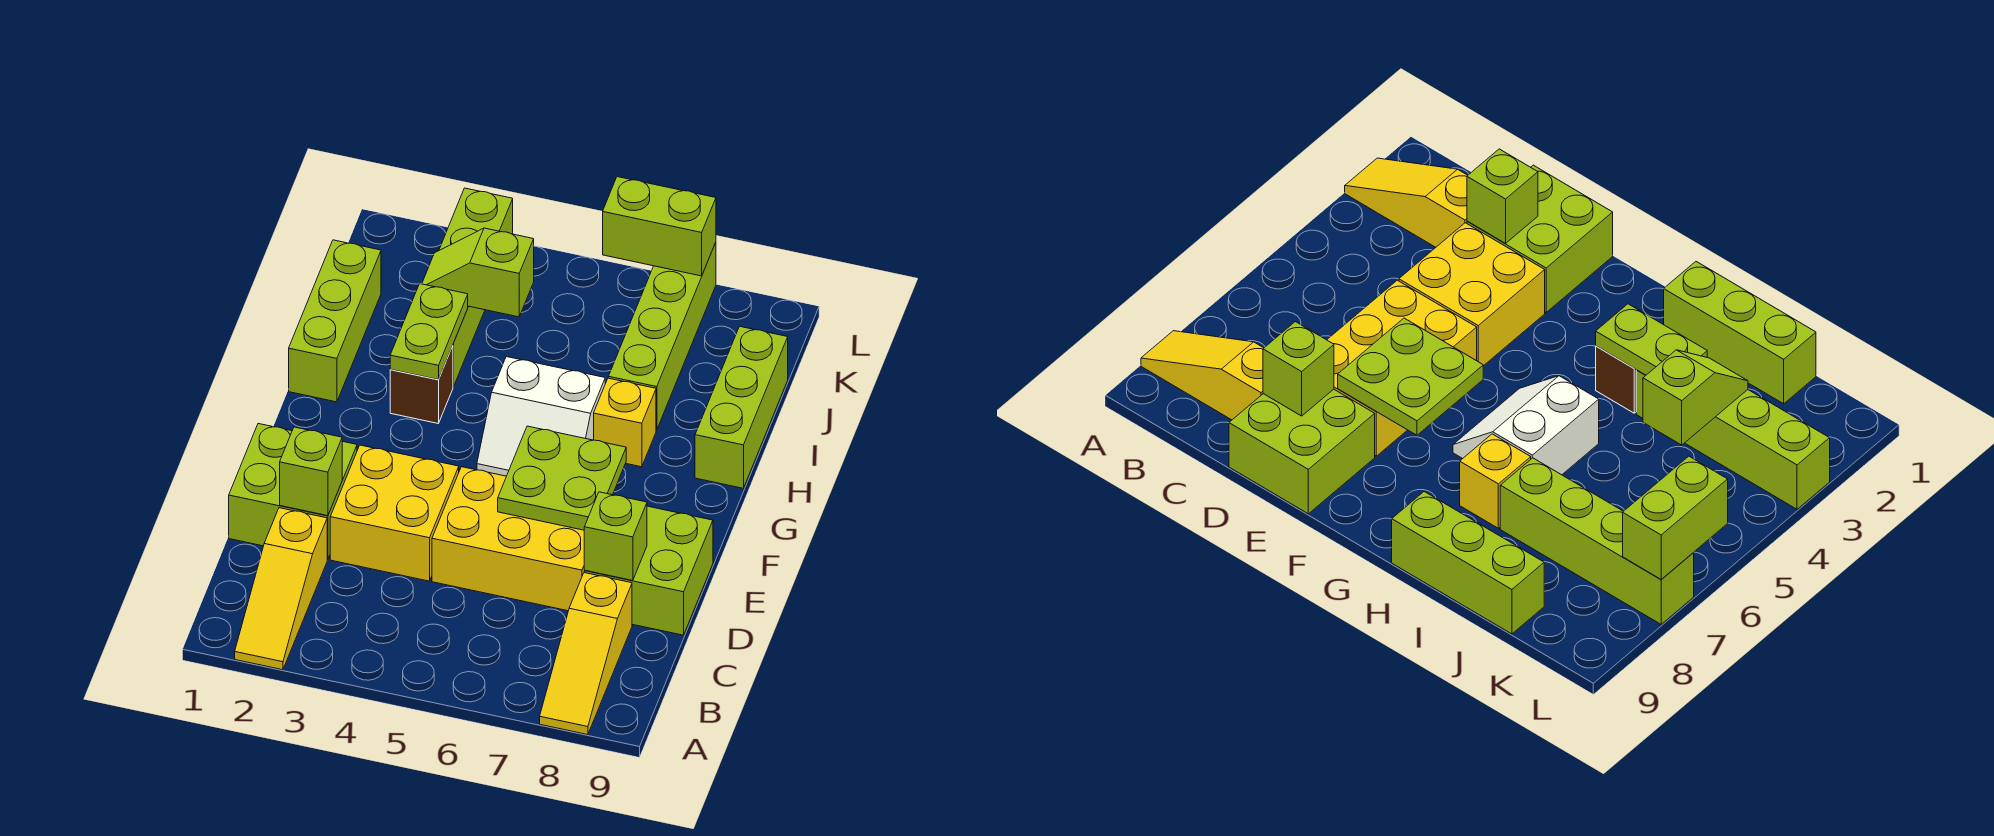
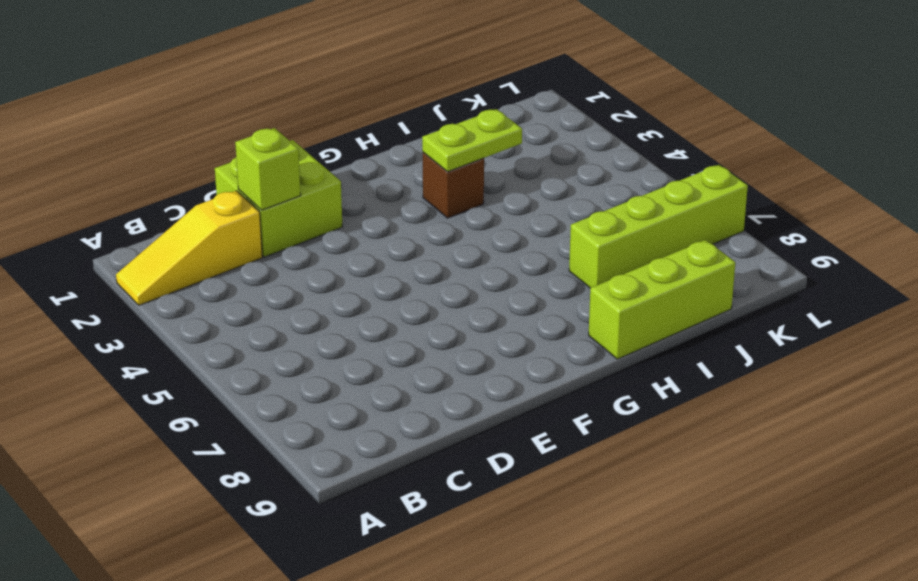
none -> yellow slope A8:C8 level 1 top C
none -> yellow brick D3:E4 level 1
none -> yellow brick D5:E7 level 1

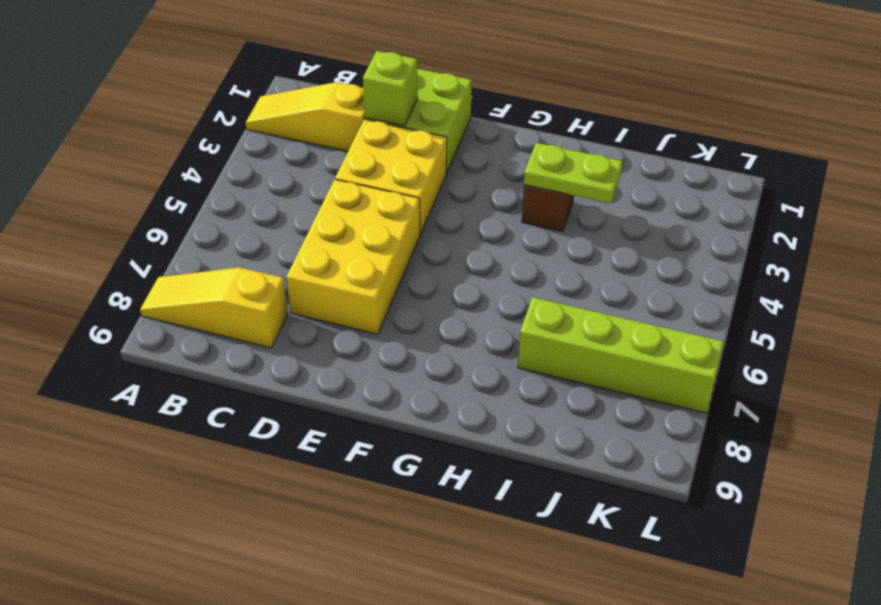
none -> lime brick D8:E9 level 1
none -> white slope G5:H6 level 1 top H
none -> lime brick H1:J1 level 1

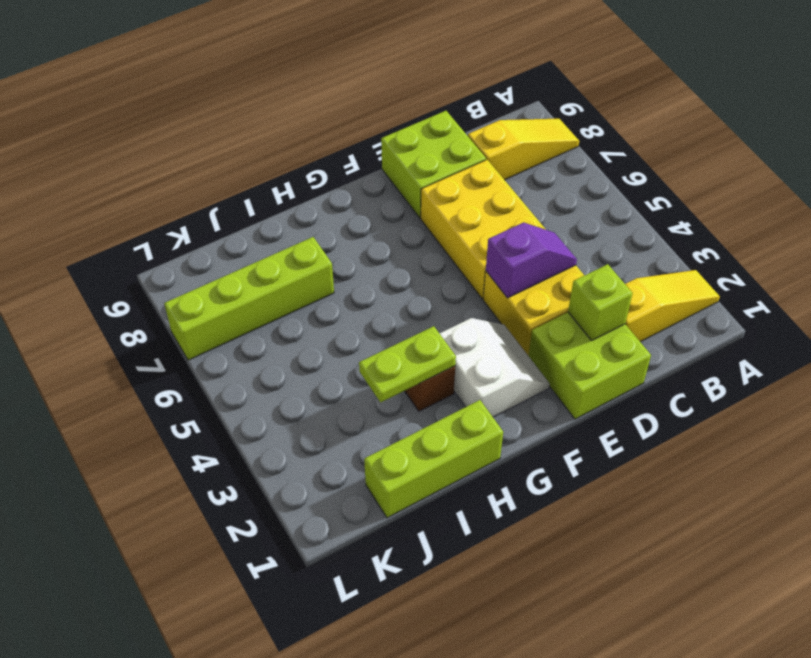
purple slope D4:E4 level 2 top E -> none
white slope F2:G3 level 1 top G -> white slope G5:H6 level 1 top H
none -> yellow brick H7 level 1
none -> lime brick H9:J9 level 1
none -> lime brick I3:L3 level 1

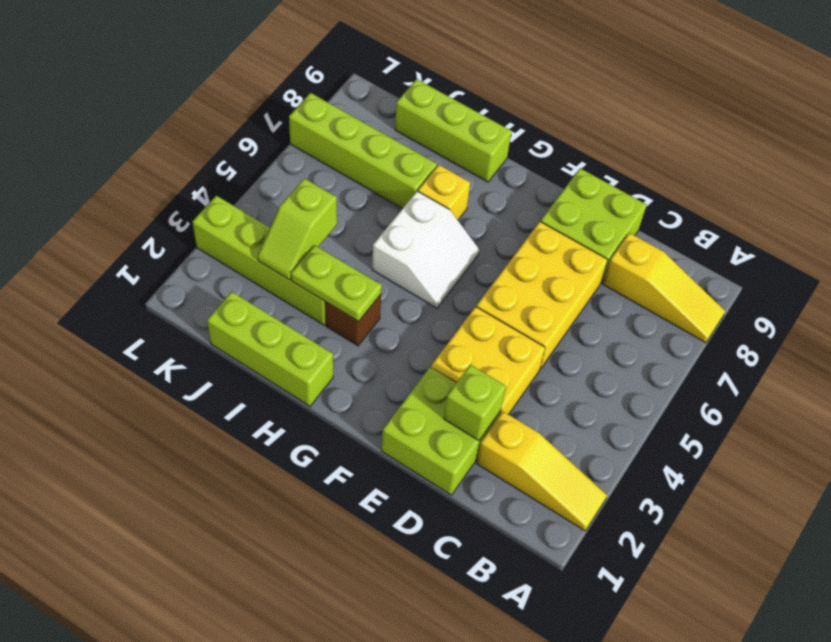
none -> lime brick D8 level 2
none -> lime plate E6:F7 level 2
none -> lime brick L6:L7 level 2

